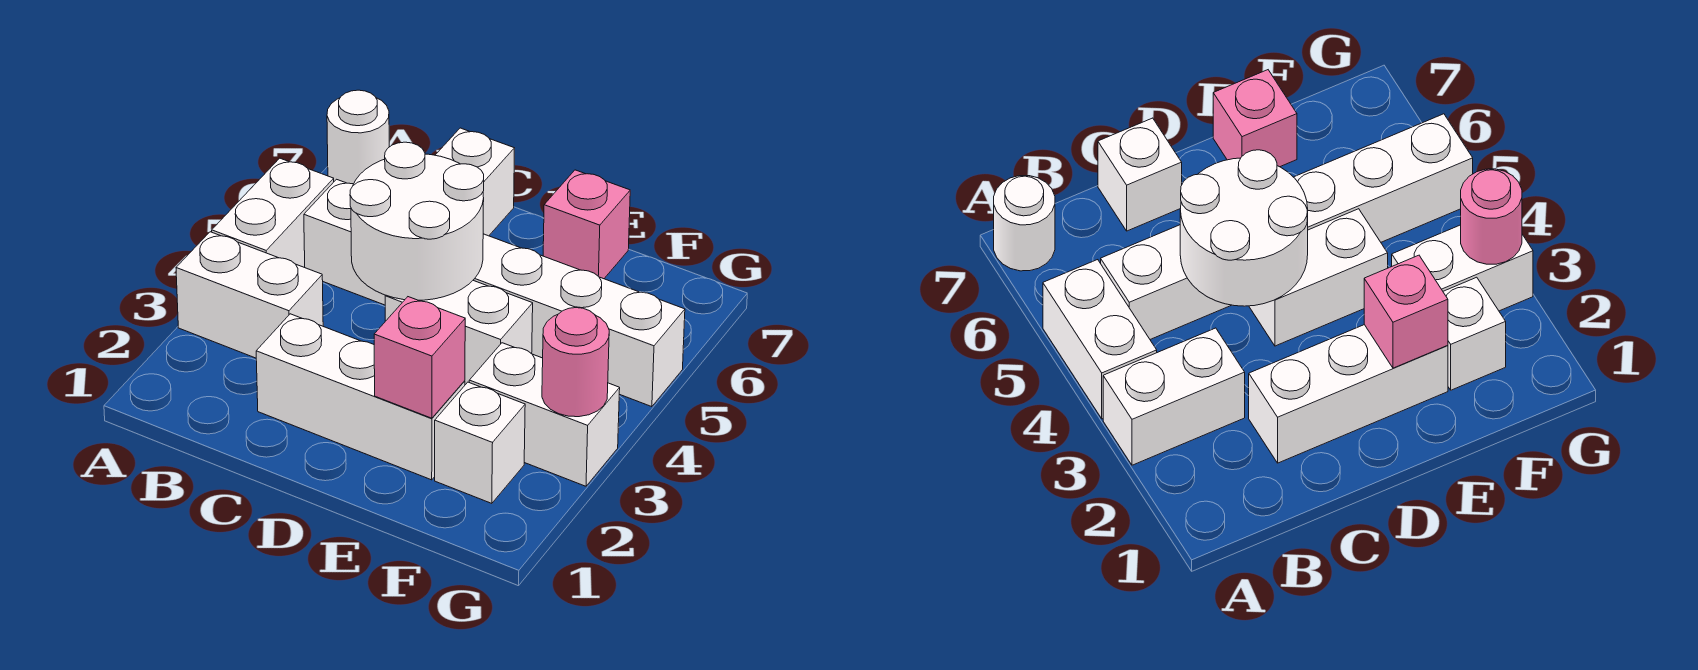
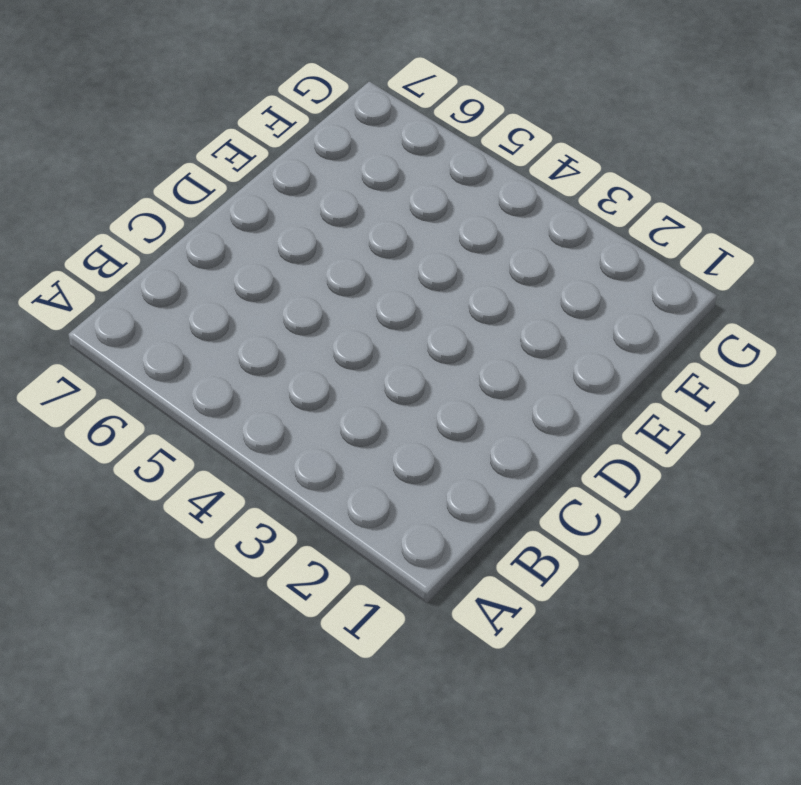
none -> white brick A3:B3 level 1
none -> white brick A4:A5 level 1
none -> white round brick A7 level 1

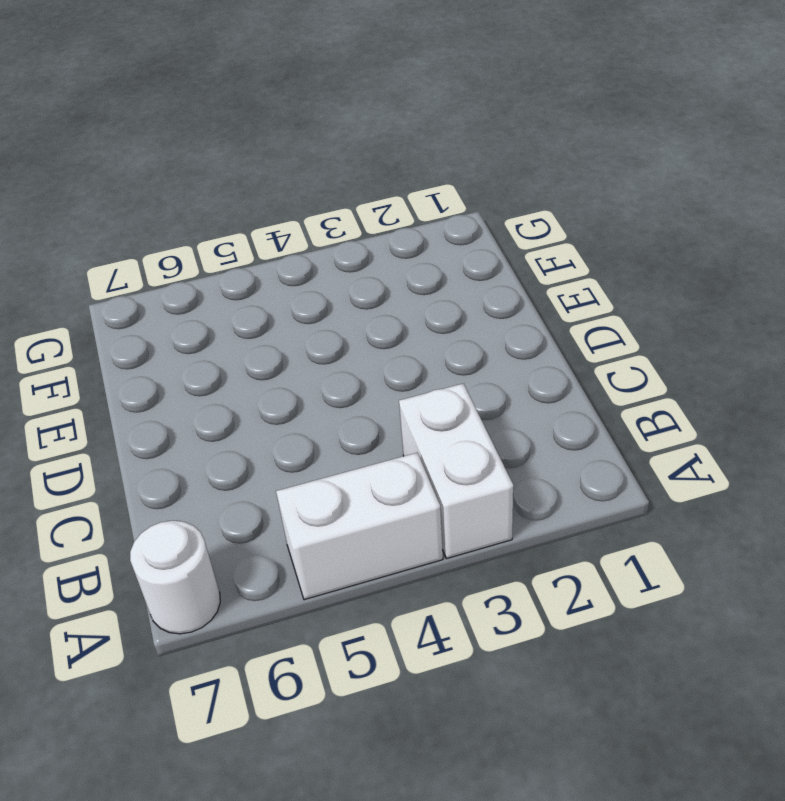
none -> white brick B5:G5 level 1
none -> white brick C2:E2 level 1
none -> white brick C7 level 1

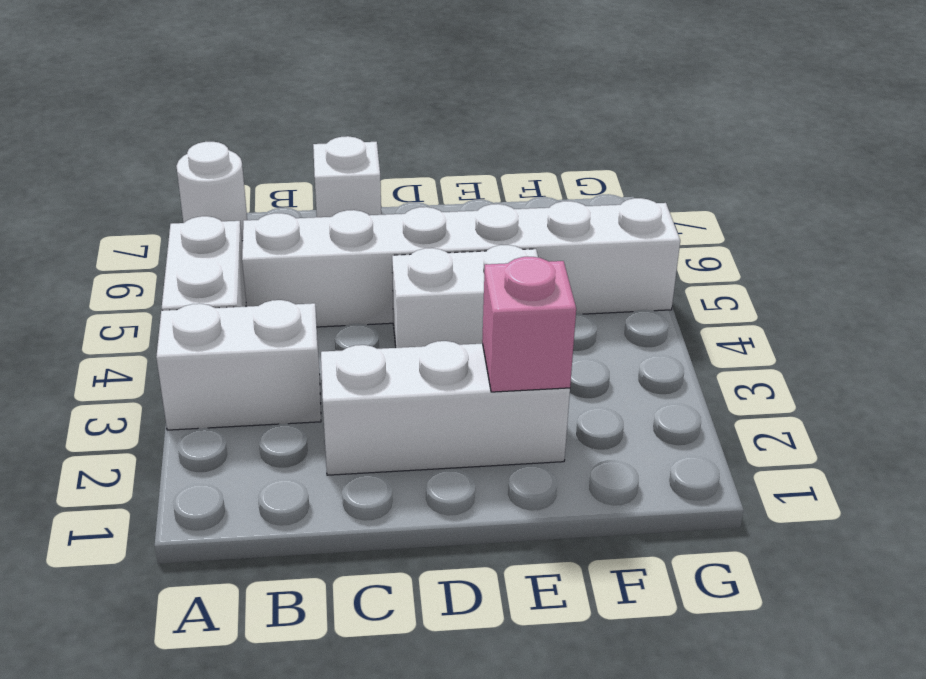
none -> pink brick E7 level 1
none -> white brick F2 level 1
none -> white brick F3:G3 level 1

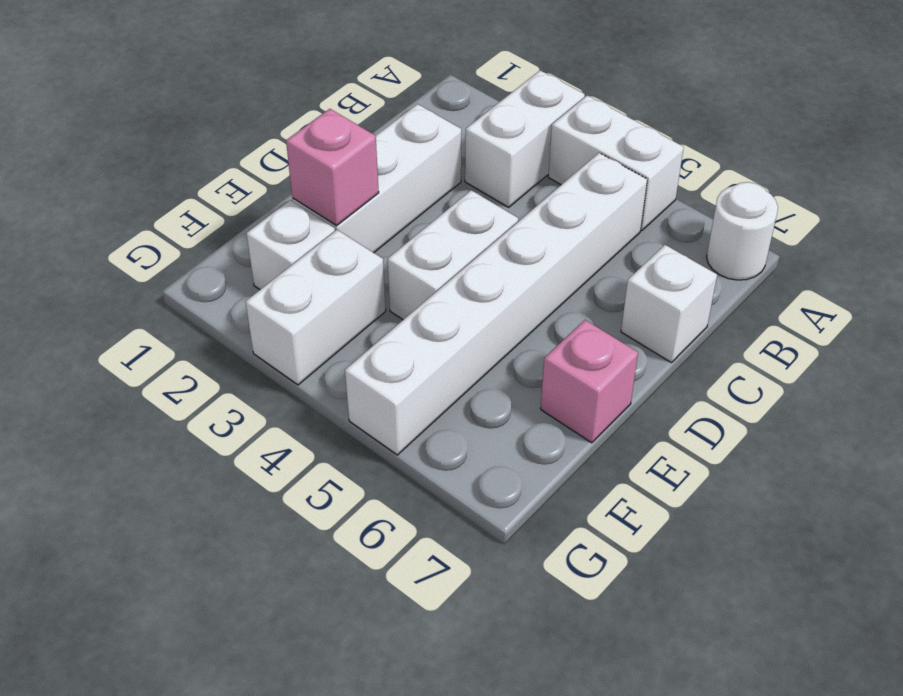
none -> white round brick C4:D5 level 2
none -> pink round brick G3 level 2

